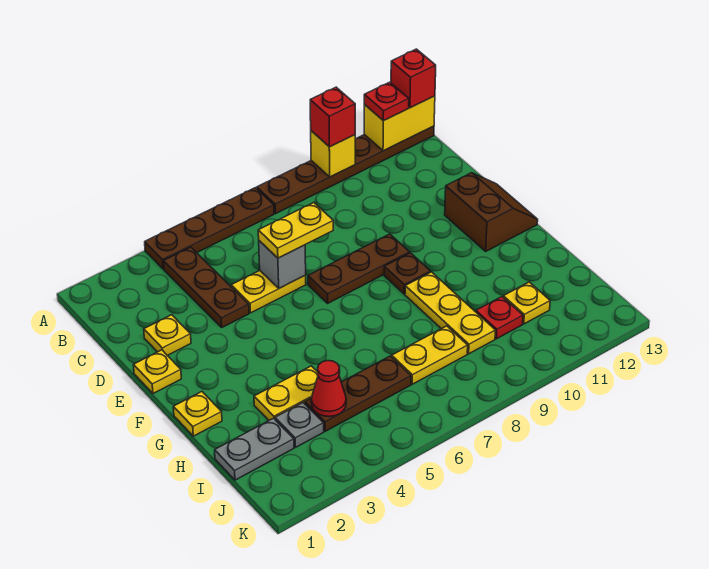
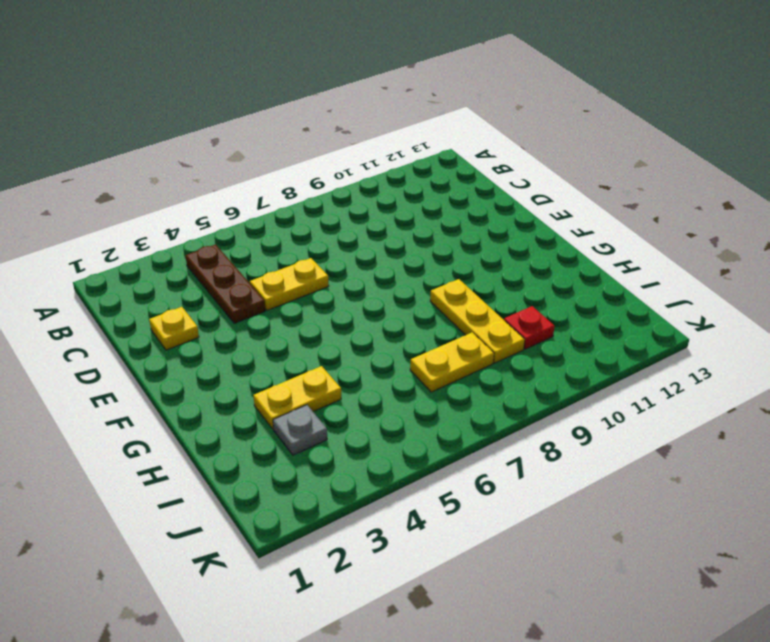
none -> brown plate A4:A7 level 1
none -> brown plate A8:A13 level 1
none -> yellow plate E1 level 1

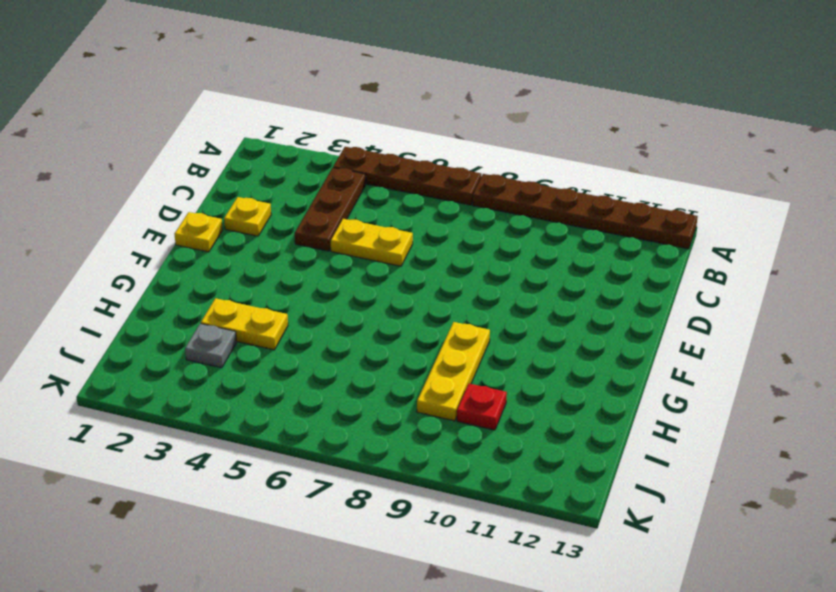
none -> brown plate E7:E9 level 1
none -> brown slope E12:F13 level 1 top 12
none -> brown plate F9 level 1

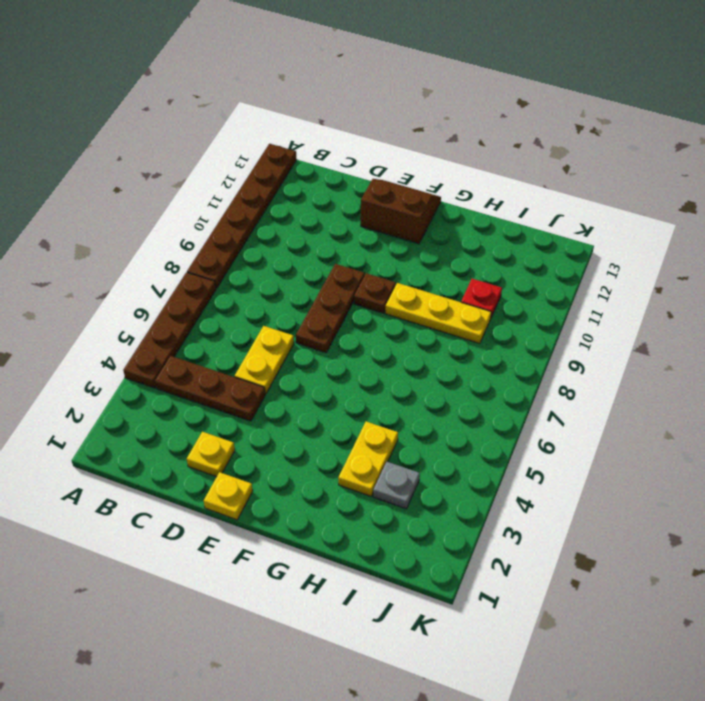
none -> yellow plate G1 level 1
none -> grey plate I1:I2 level 1
none -> brown plate I4:I6 level 1

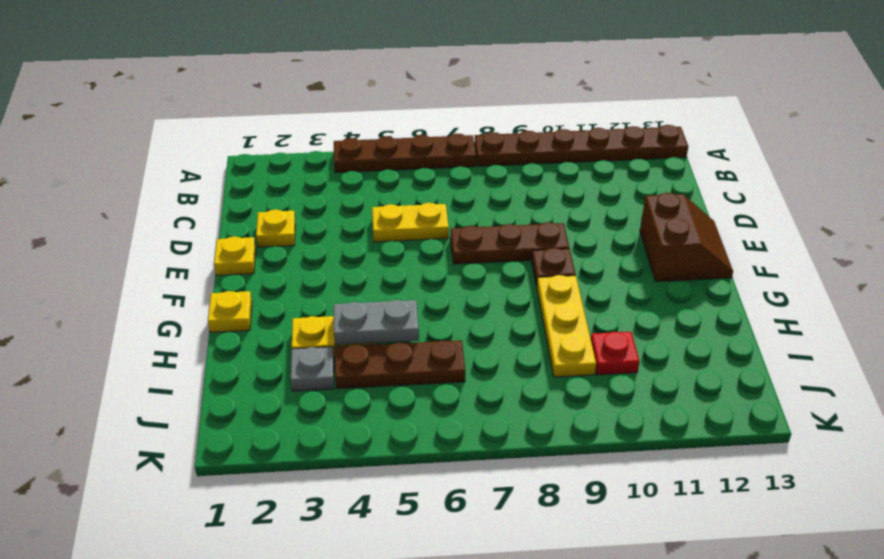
grey plate H4:H5 level 2 -> grey plate I1:I2 level 1
none -> brown plate B4:D4 level 1
none -> yellow plate I7:I8 level 1
none -> yellow plate I11 level 1

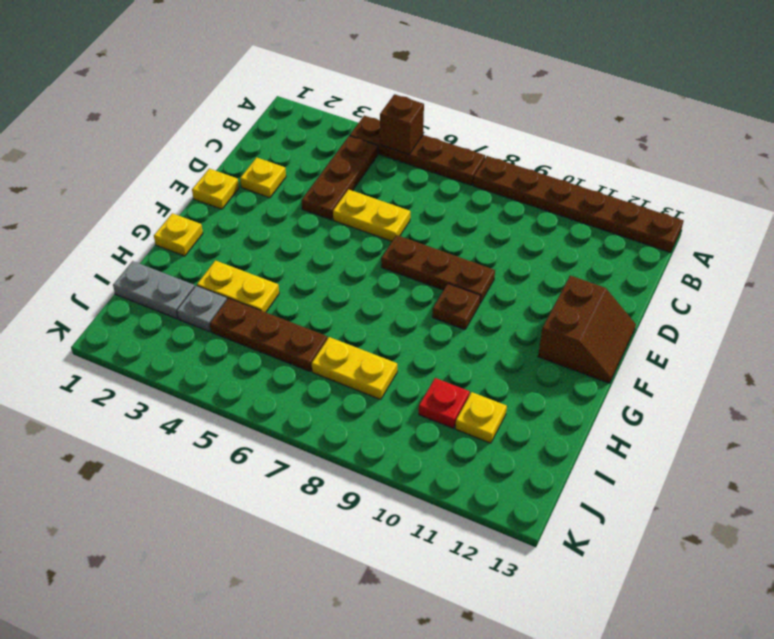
brown brick A5 level 2 -> none
none -> yellow plate G9:I9 level 1
none -> yellow brick A10 level 2
none -> yellow brick A12:A13 level 2

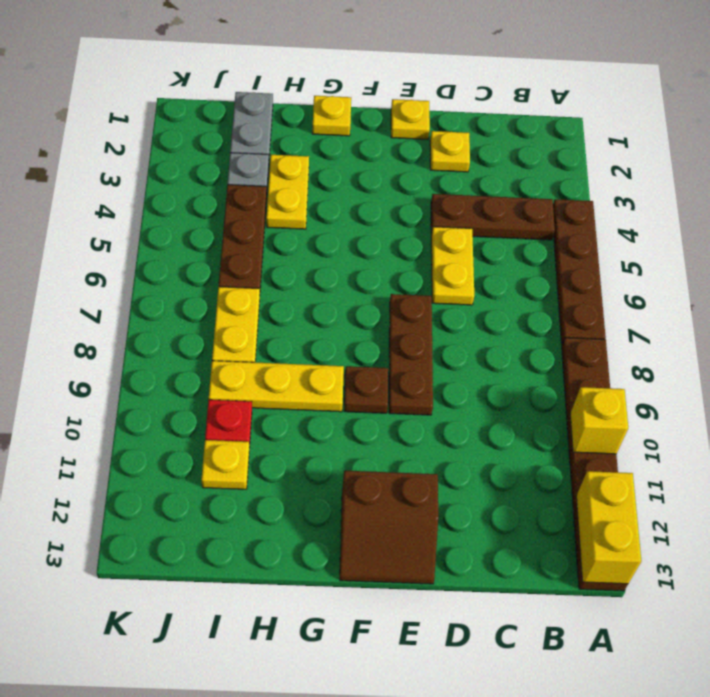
none -> grey brick D6 level 2
none -> red cone I4 level 2
none -> red brick A10 level 3

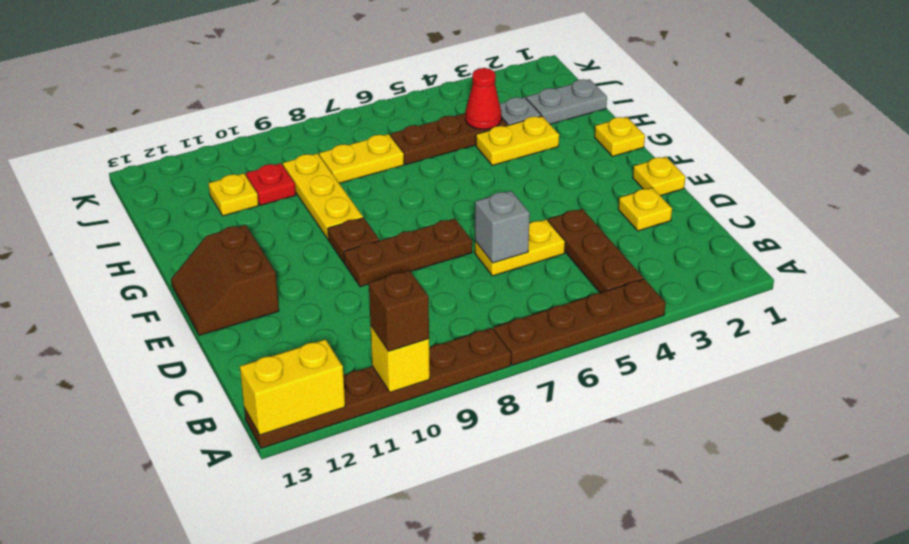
brown brick A10 level 3 -> red brick A10 level 3
none -> red plate A12 level 3
none -> red brick A13 level 3
none -> yellow plate D6:D7 level 3

